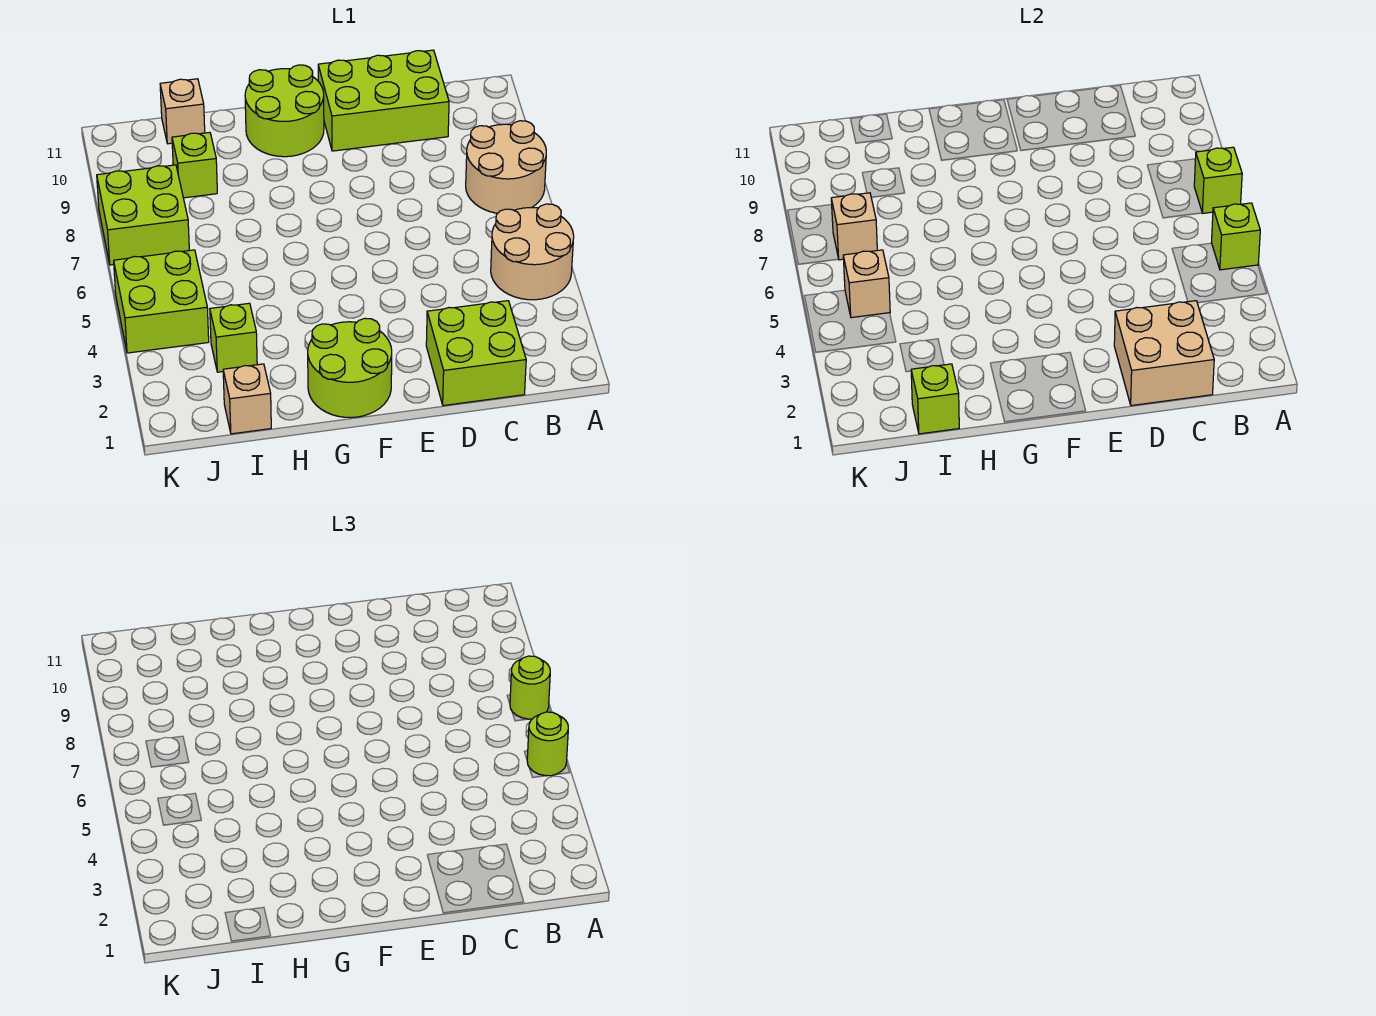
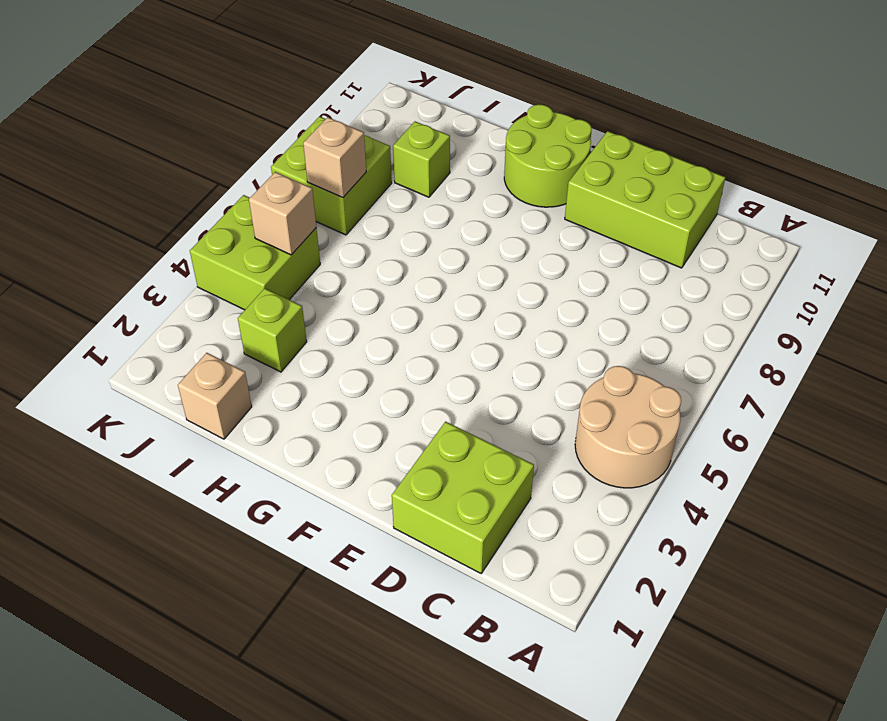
none -> tan round brick A7:B8 level 1
none -> lime round brick F1:G2 level 1
none -> tan brick I11 level 1

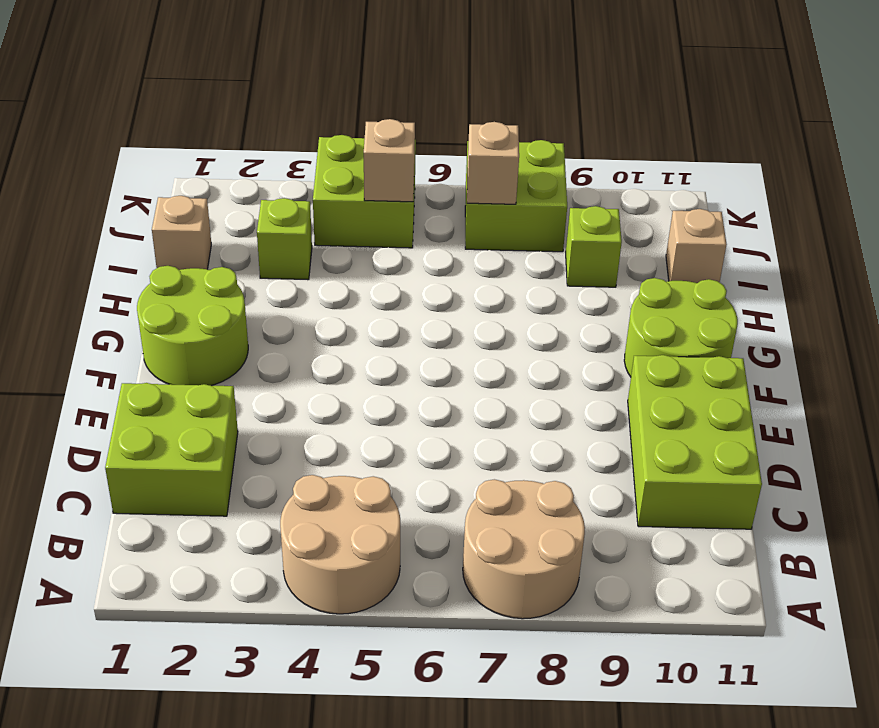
none -> lime brick A5 level 2
none -> lime brick A7 level 2
none -> tan brick C1:D2 level 2

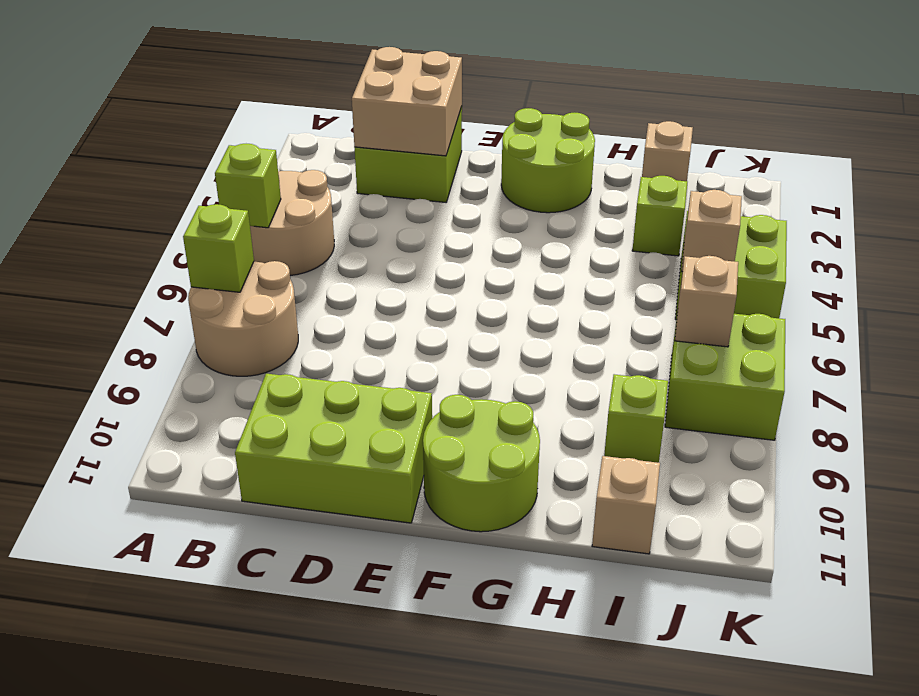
none -> lime brick I1 level 2
none -> lime round brick A5 level 3
none -> lime round brick A7 level 3

